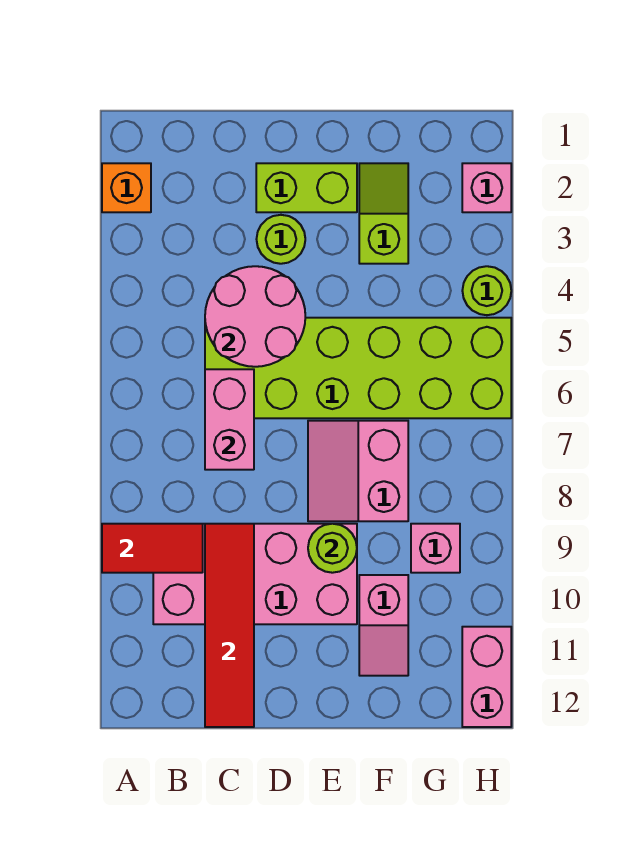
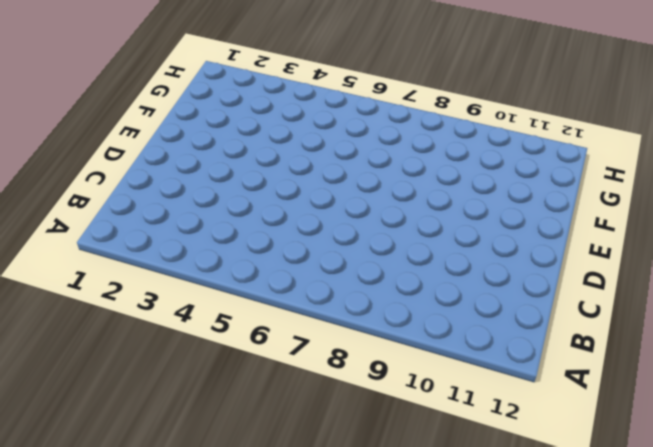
none -> orange brick A2 level 1
none -> pink brick B9:E10 level 1
none -> lime brick C5:H6 level 1

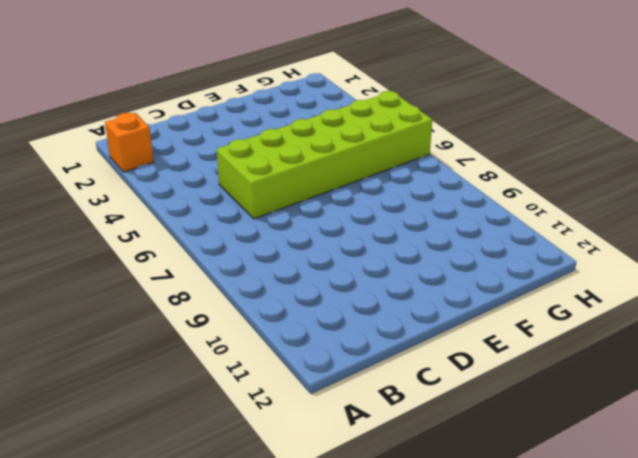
none -> pink brick B9:E10 level 1
none -> lime brick D2:E2 level 1
none -> lime round brick D3 level 1

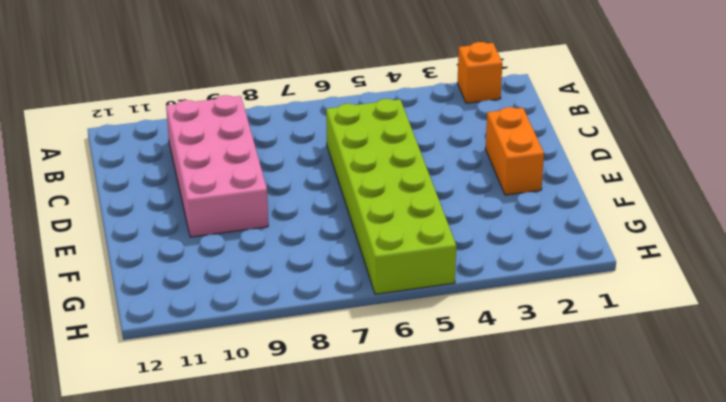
orange brick D2:E2 level 1 -> lime brick D2:E2 level 1
none -> lime round brick D3 level 1
none -> pink slope E7:F8 level 1 top F
none -> lime slope F2:F3 level 1 top 3

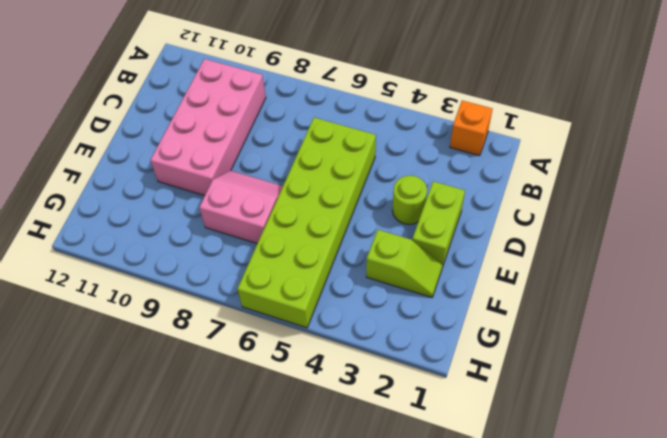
none -> pink slope F10:F11 level 1 top 10
none -> pink brick G9 level 1
none -> pink brick H2 level 1

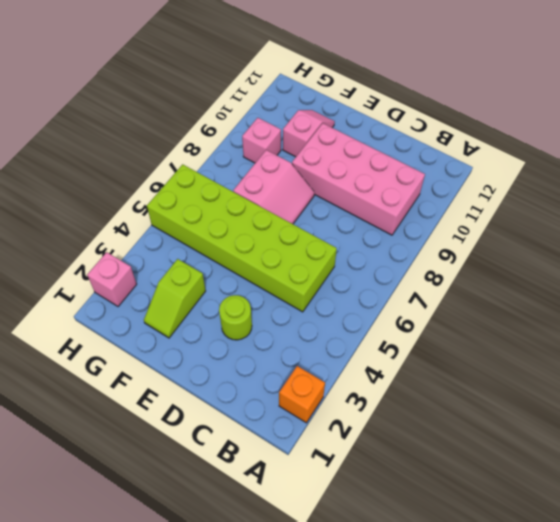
none -> lime brick D2:E2 level 1
none -> lime round brick H4 level 1
none -> pink brick H11:H12 level 1

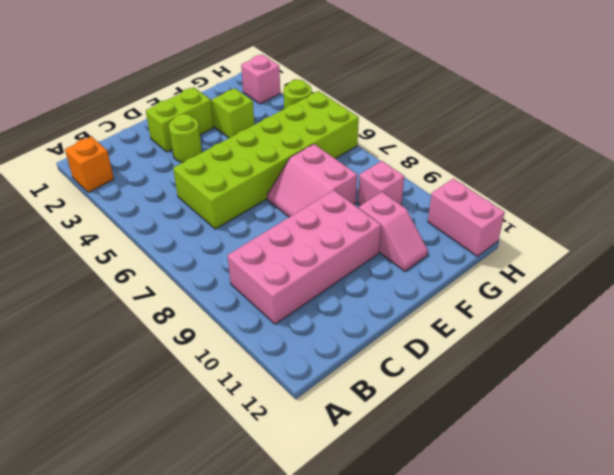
none -> red tile A9:B9 level 2
none -> pink round brick C4:D5 level 2
none -> pink brick C6:C7 level 2

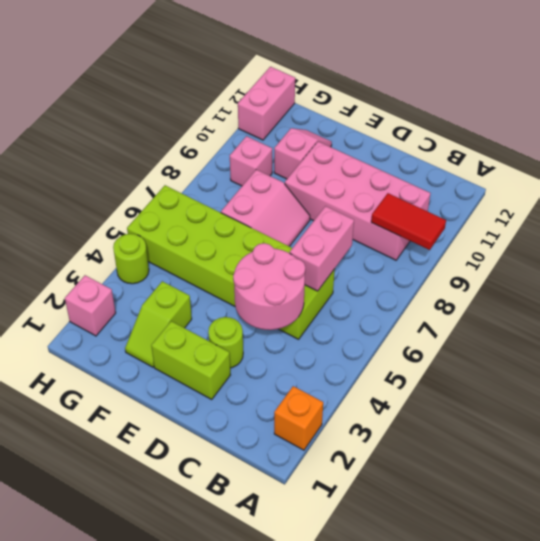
none -> red tile C9:C12 level 2
none -> lime round brick E9 level 2

